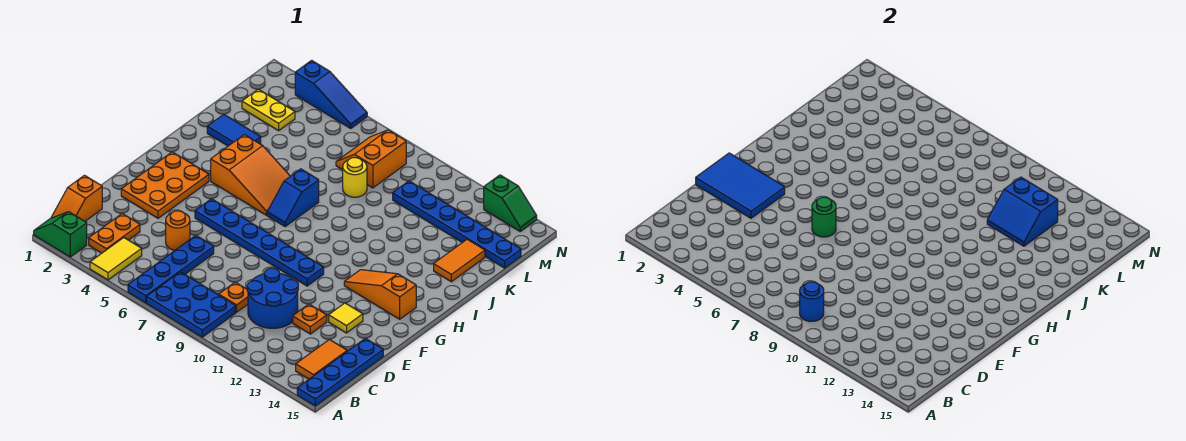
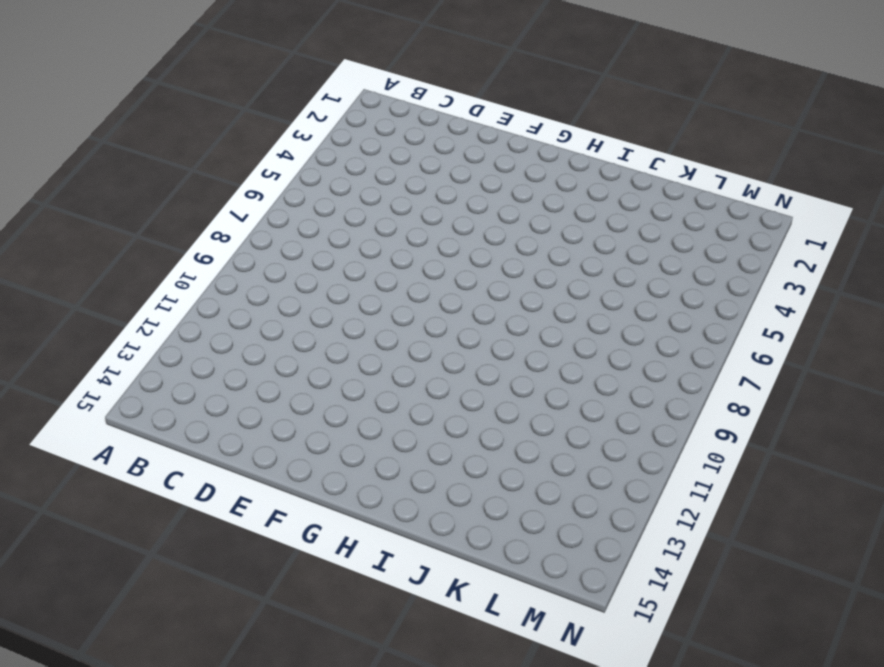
none -> green slope A1:A2 level 1 top 2
none -> yellow tile A4:B4 level 1
none -> blue plate A6:D6 level 1
none -> blue plate A7:B9 level 1

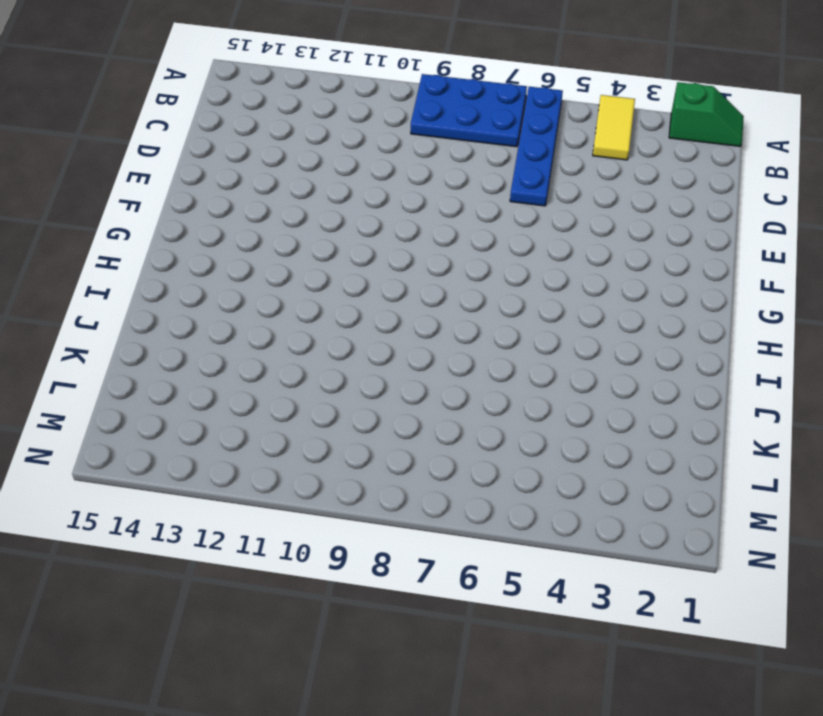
none -> blue plate A15:D15 level 1
none -> orange slope B1:C1 level 1 top C
none -> orange plate B3:C3 level 1
none -> orange tile B14:C14 level 1

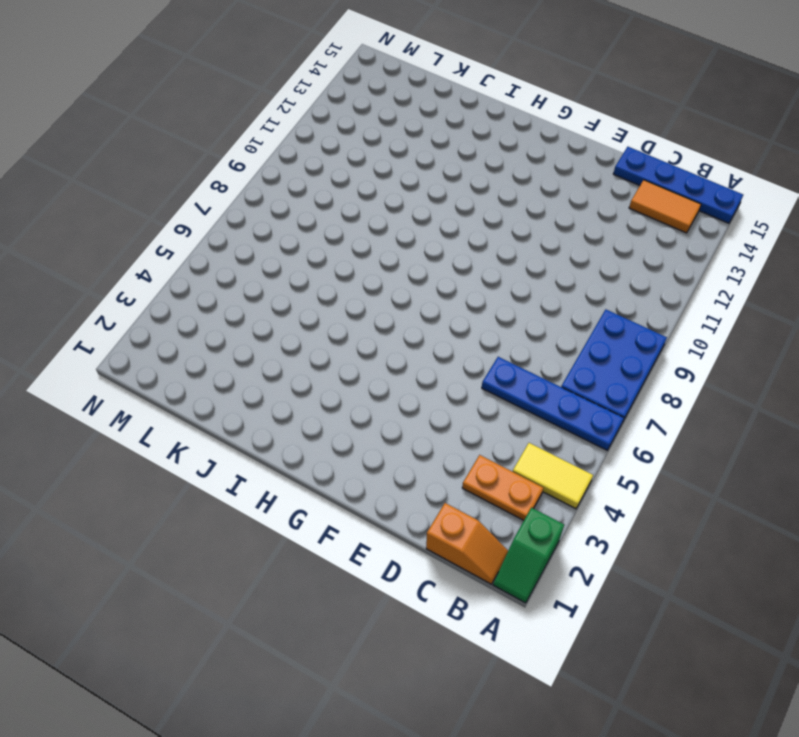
none -> orange plate C9 level 1
none -> blue round brick C10:D11 level 1
none -> orange round brick D5 level 1
none -> orange plate D12 level 1

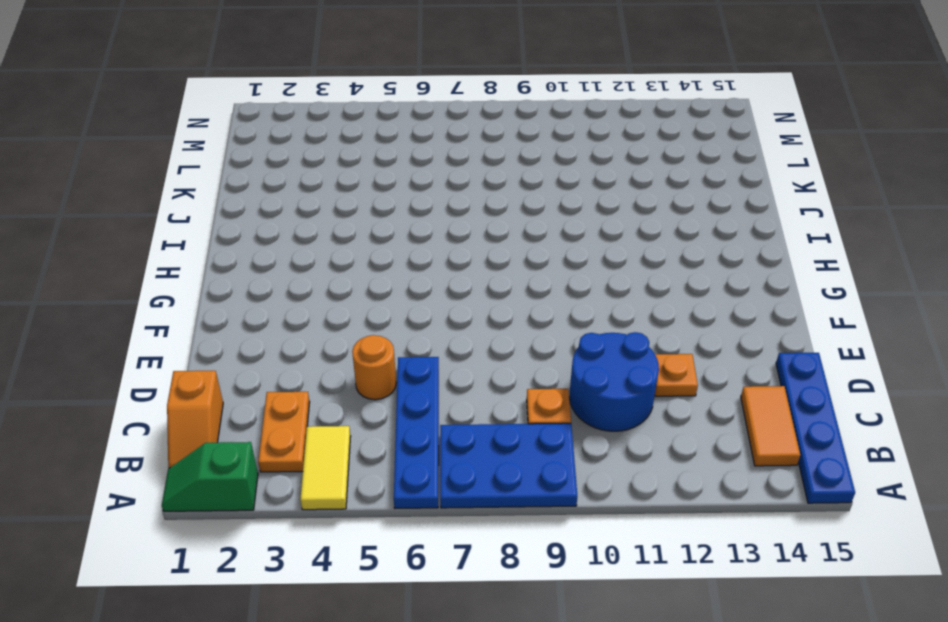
none -> orange plate E2:G3 level 1
none -> yellow tile E13 level 1
none -> blue plate F5:F10 level 1
none -> orange slope G12:G14 level 1 top 14

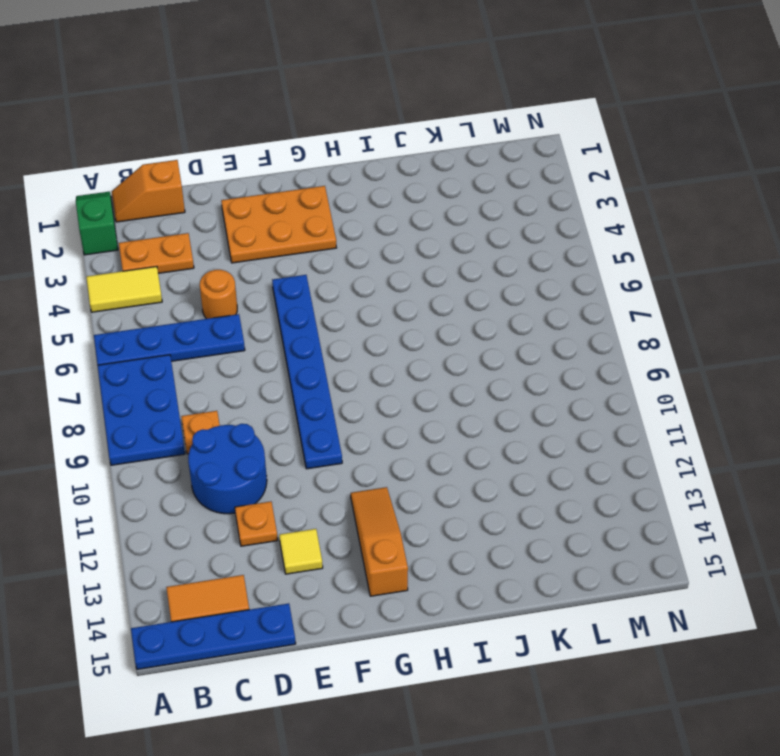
none -> orange slope H4:I6 level 1 top 4
none -> blue slope H7:I7 level 1 top I
none -> blue tile J2:J3 level 1
none -> orange tile J14:K14 level 1

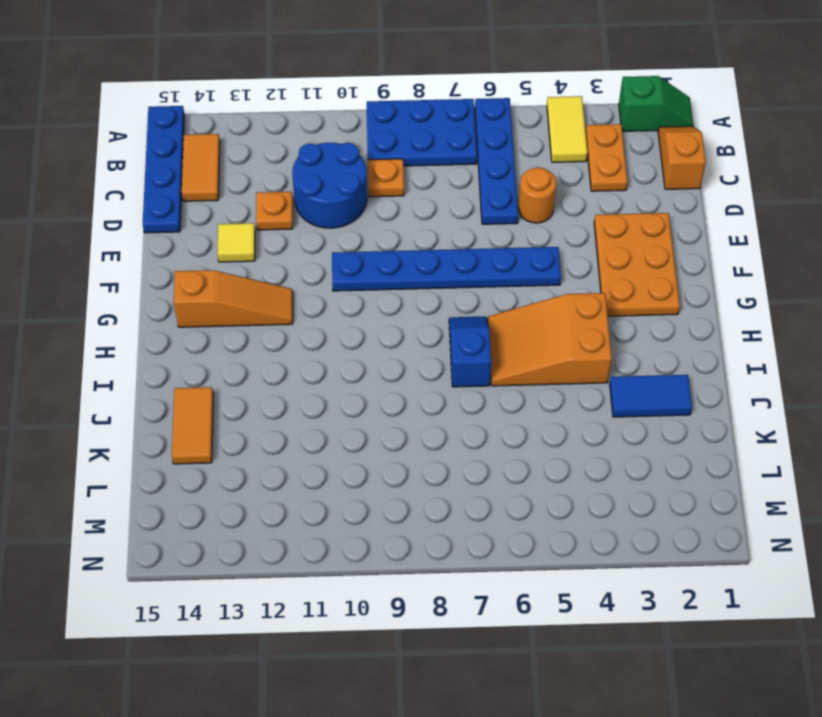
none -> yellow round brick K8 level 1
none -> yellow plate L2:L3 level 1
none -> orange slope L7:M8 level 1 top 8
none -> blue plate L10:L15 level 1

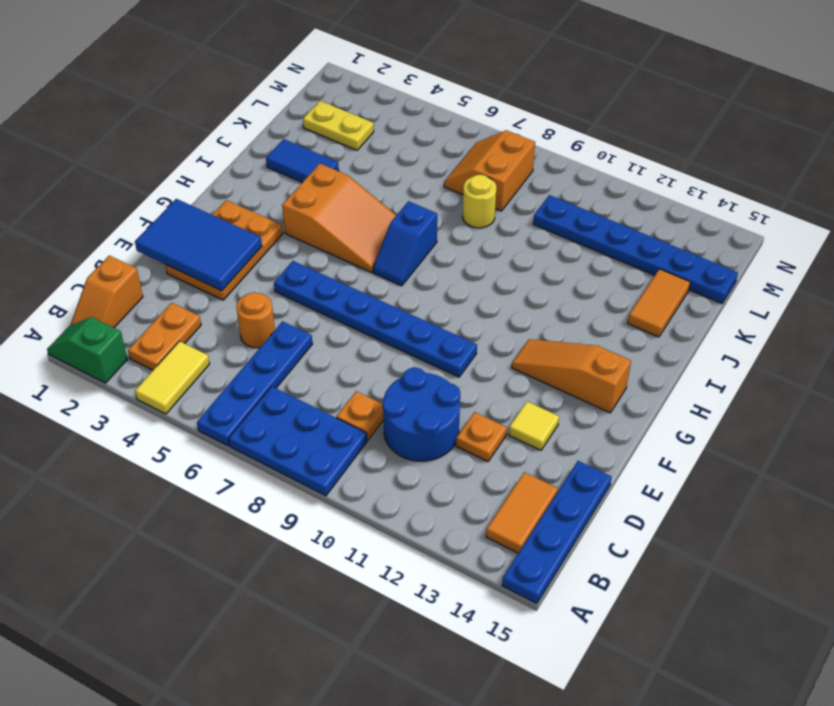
none -> blue slope N3:N5 level 1 top 3
none -> green slope N13:N14 level 1 top 13
none -> blue round brick B9 level 2
none -> green round brick F6 level 2

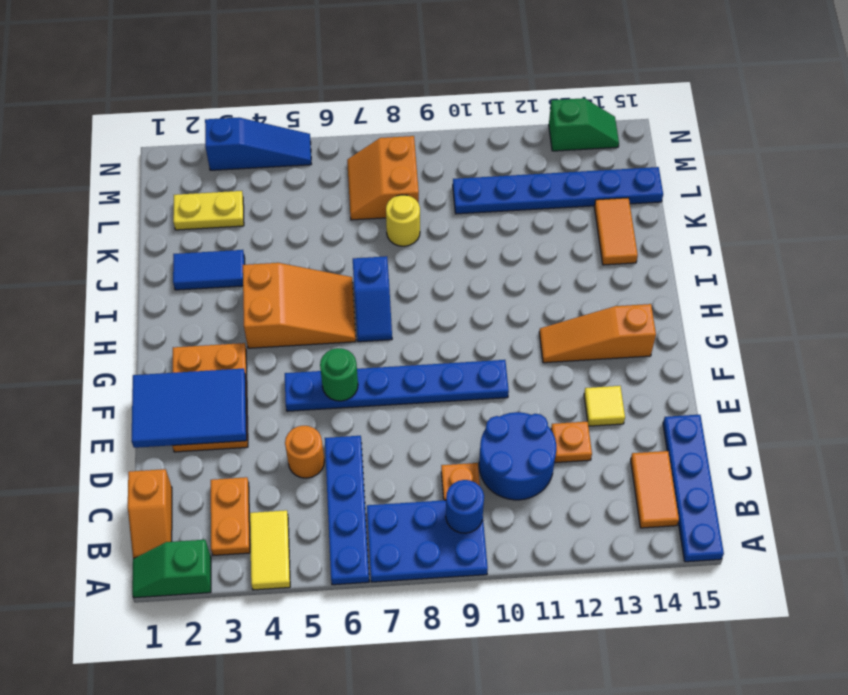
none -> blue slope K11:L12 level 2 top L

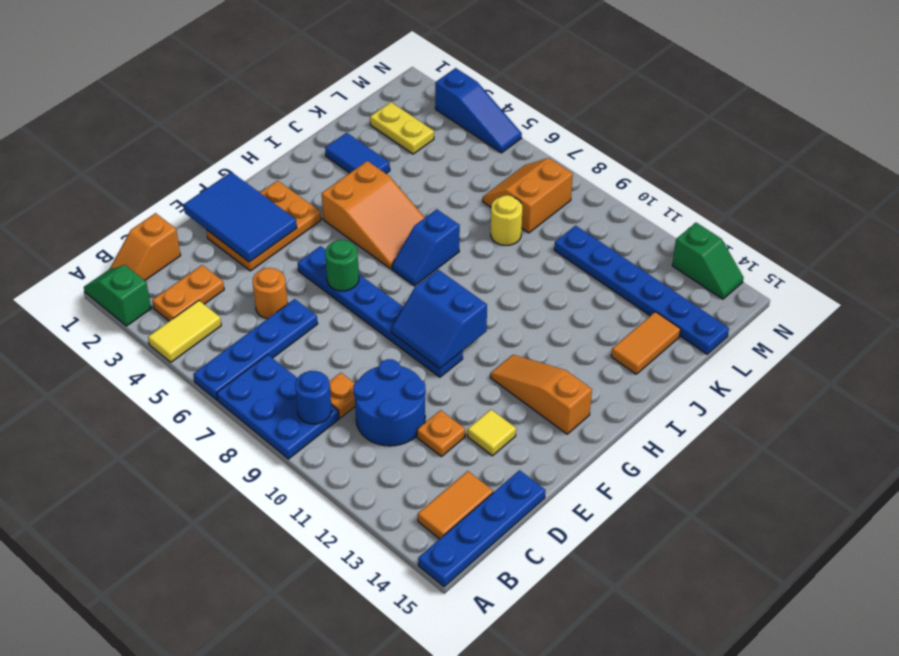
blue slope F9:G10 level 2 top G -> blue slope K11:L12 level 2 top L

